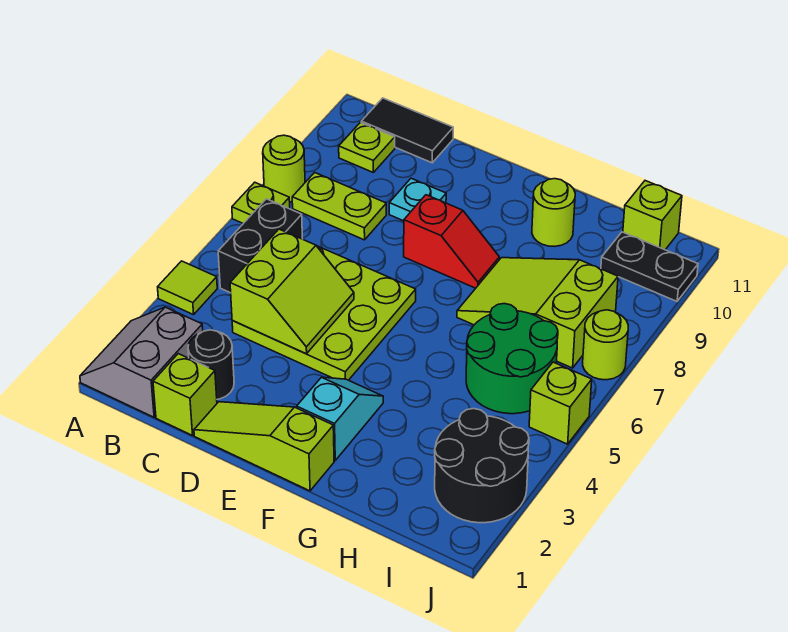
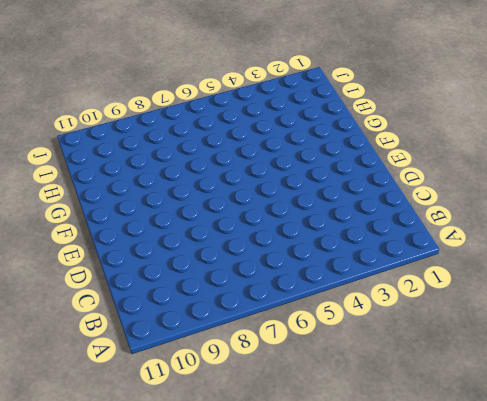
none -> grey slope A1:B2 level 1 top B
none -> lime tile A4 level 1
none -> lime plate A7 level 1

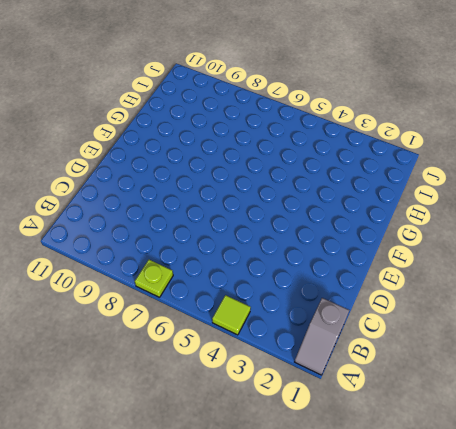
grey slope A1:B1 level 1 top B -> grey slope A1:B2 level 1 top B
none -> lime round brick A8 level 1
none -> black brick B5:B6 level 1
none -> lime plate B8:C8 level 1

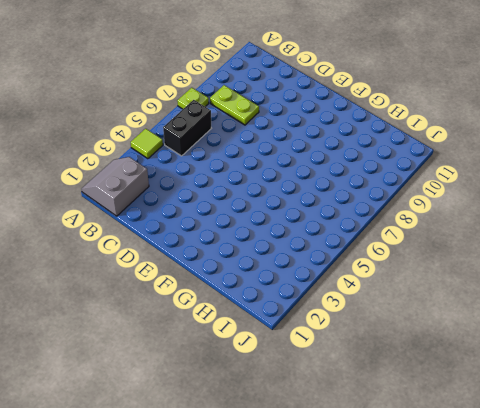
none -> lime round brick A8 level 1
none -> lime plate B10 level 1
none -> black tile B11:C11 level 1

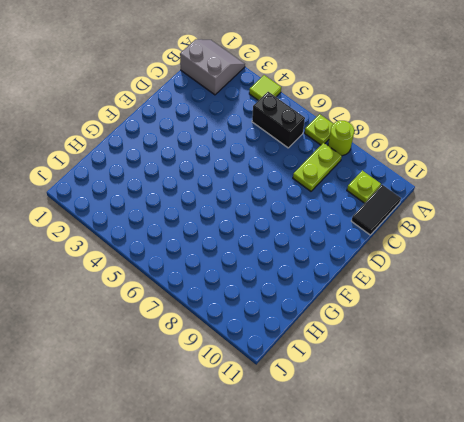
none -> lime brick C1 level 1
none -> black round brick C2 level 1
none -> lime plate C4:E6 level 1

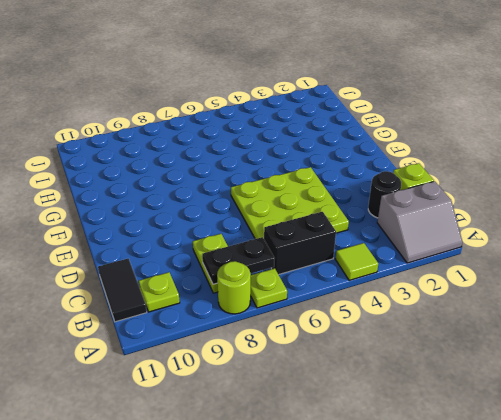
black plate B7:B8 level 2 -> black plate I10:J10 level 1
none -> lime slope D1:F1 level 1 top F
none -> cyan plate D9 level 1
none -> red slope E8:F8 level 1 top E

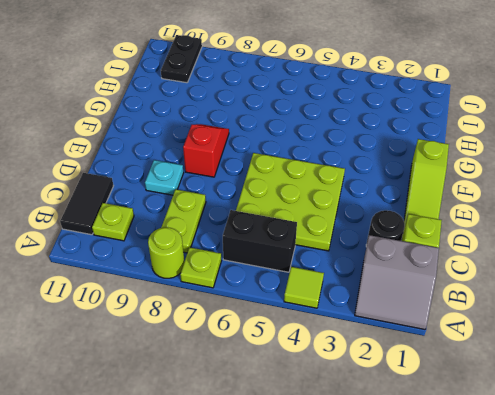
none -> cyan slope F2:F3 level 1 top 2
none -> lime slope G7:I8 level 1 top I
none -> lime round brick G10 level 1

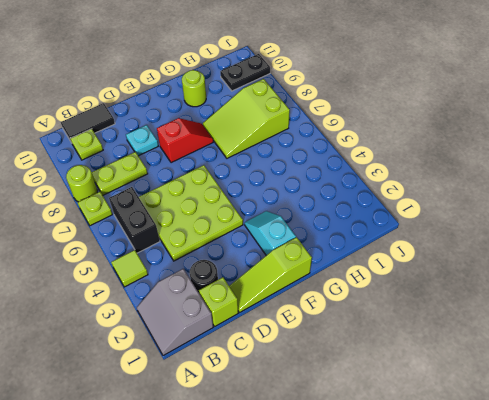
none -> green round brick H5:I6 level 1
none -> black round brick I2:J3 level 1
none -> lime brick I11 level 1

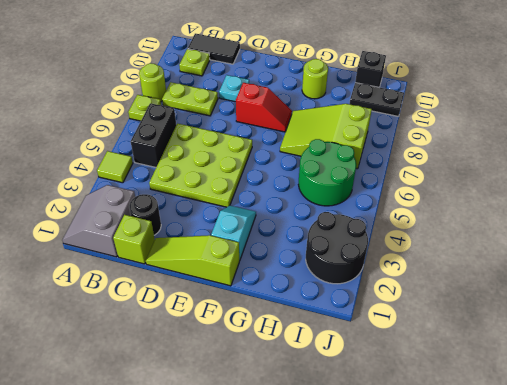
black brick I11 level 1 -> lime brick I11 level 1
none -> lime brick J5 level 1
none -> lime round brick J7 level 1
none -> lime slope C4:D5 level 2 top C

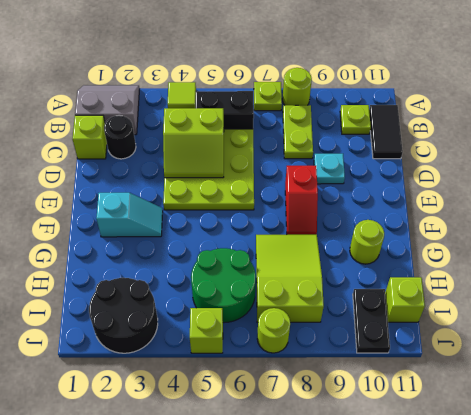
none -> lime slope D1:F1 level 1 top F

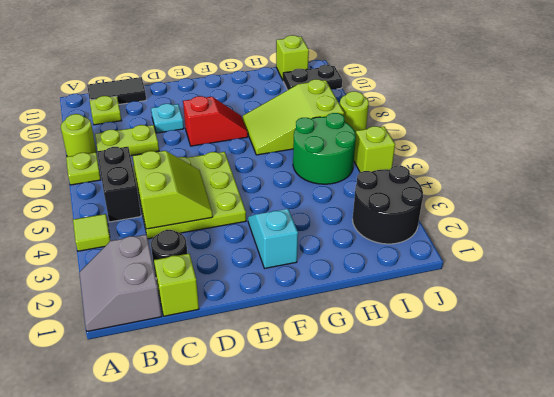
none -> lime slope D1:F1 level 1 top F
none -> lime round brick G10 level 1

